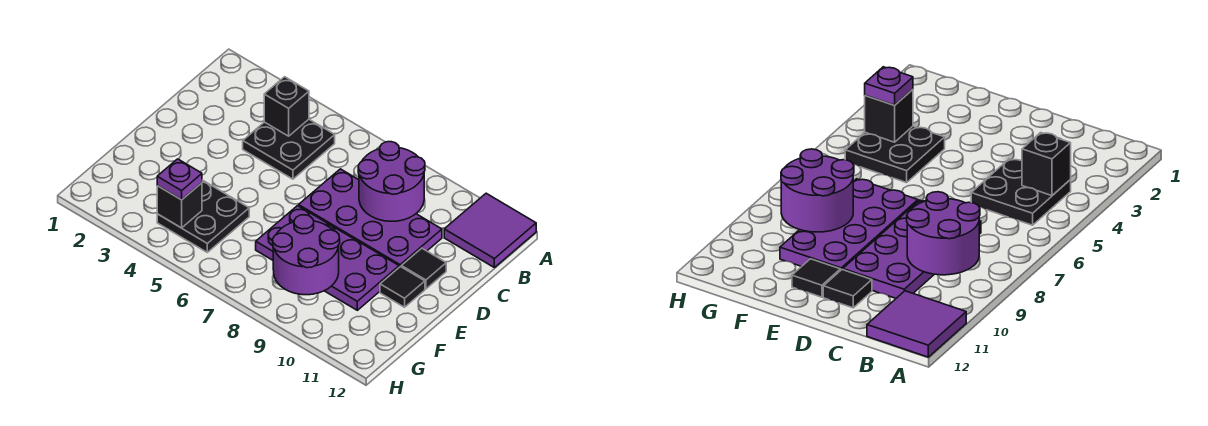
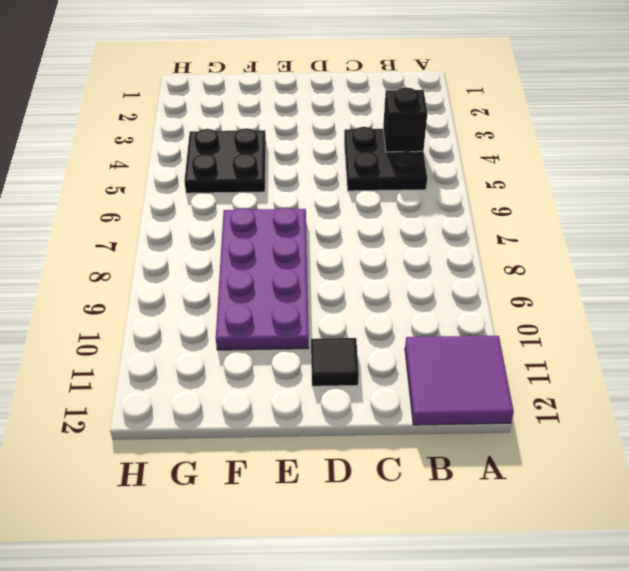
none -> purple plate C7:D10 level 1
none -> black tile E11 level 1
none -> purple round brick B8:C9 level 2

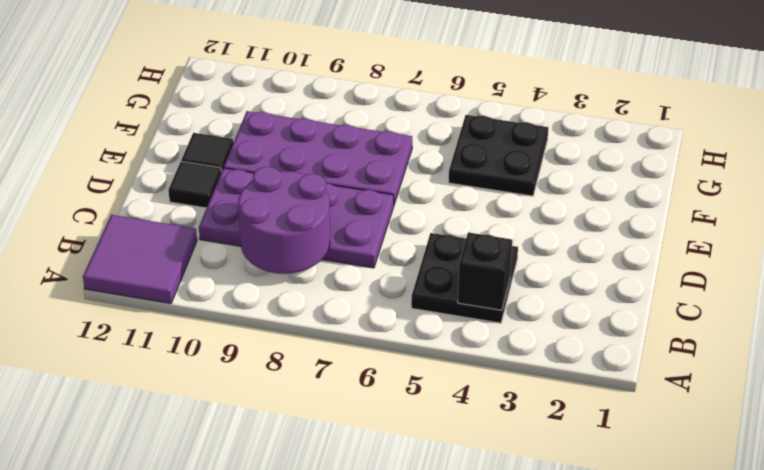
none -> purple round brick F8:G9 level 2
none -> black brick G4 level 2
none -> purple plate G4 level 3

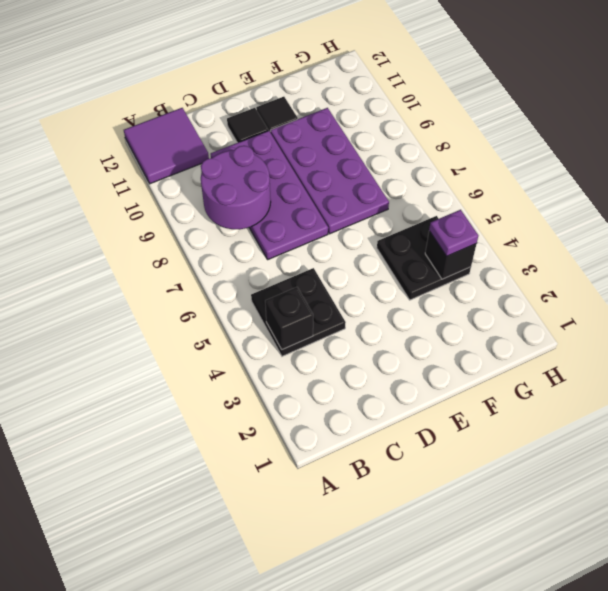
none -> purple round brick F8:G9 level 2

